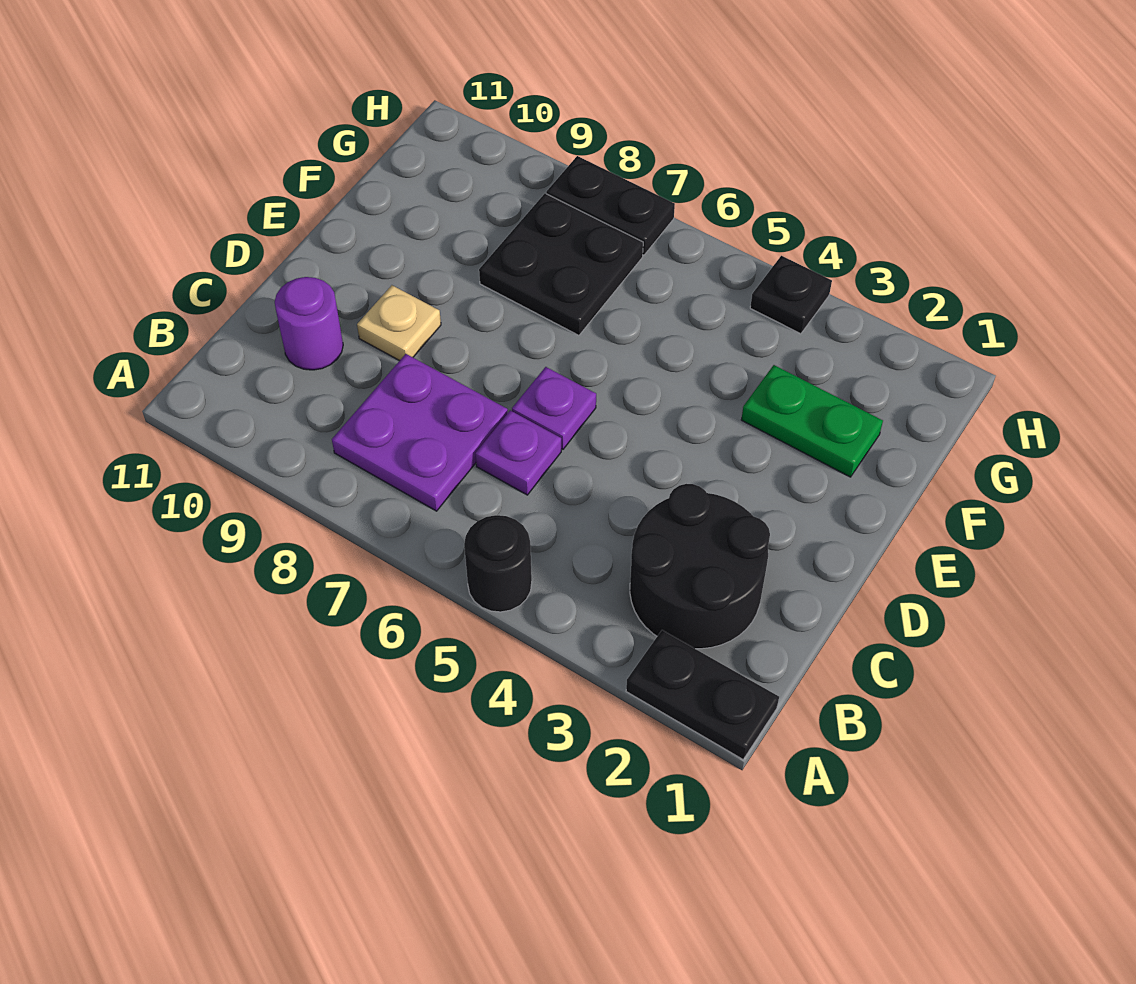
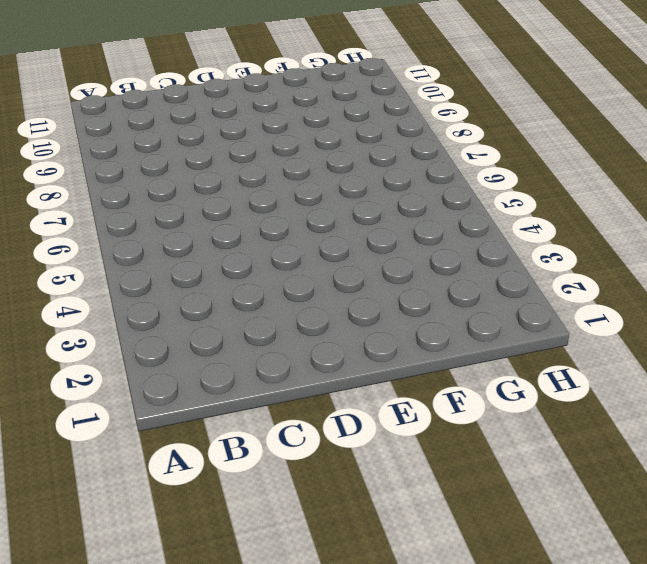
none -> black plate A1:A2 level 1
none -> black round brick A5 level 1
none -> black round brick B2:C3 level 1

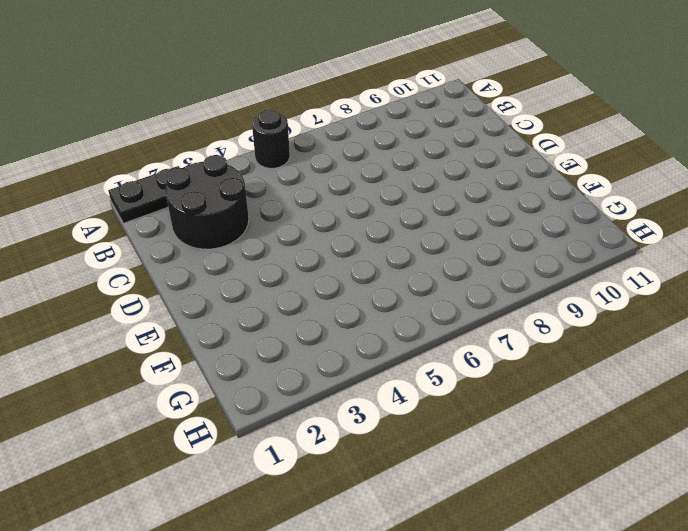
none -> purple plate B7:C8 level 1
none -> purple plate C6 level 1
none -> purple round brick C10 level 1

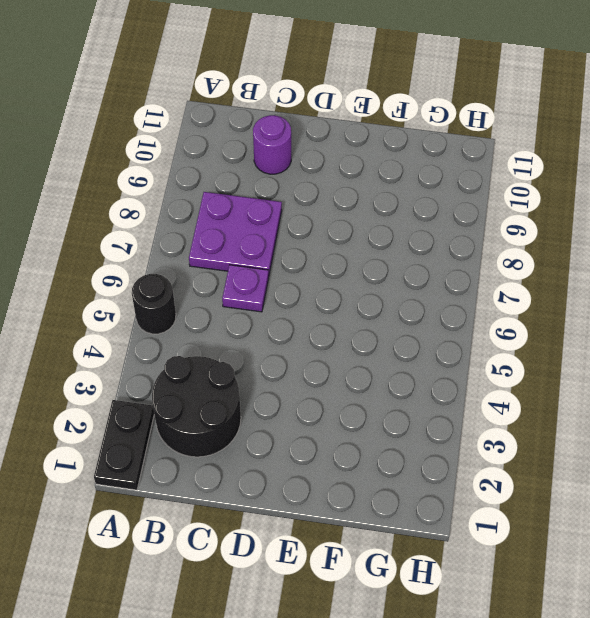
none -> purple plate D6 level 1
none -> tan plate D9 level 1
none -> green plate F2:F3 level 1

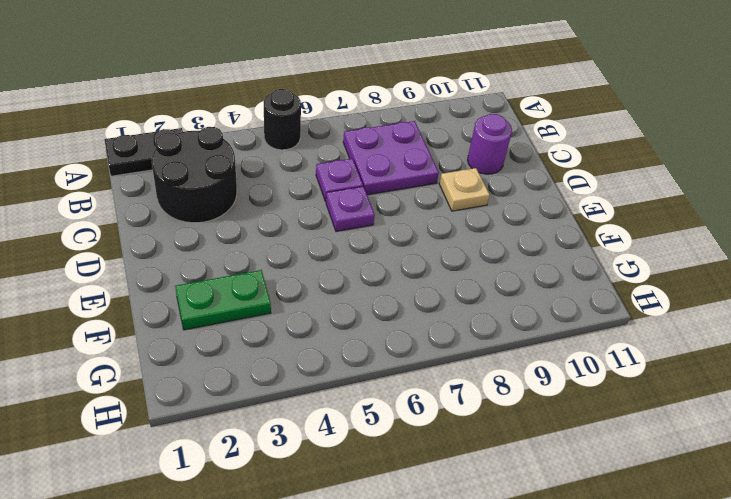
none -> black plate F7:G8 level 1
none -> black plate H4 level 1
none -> black plate H7:H8 level 1

